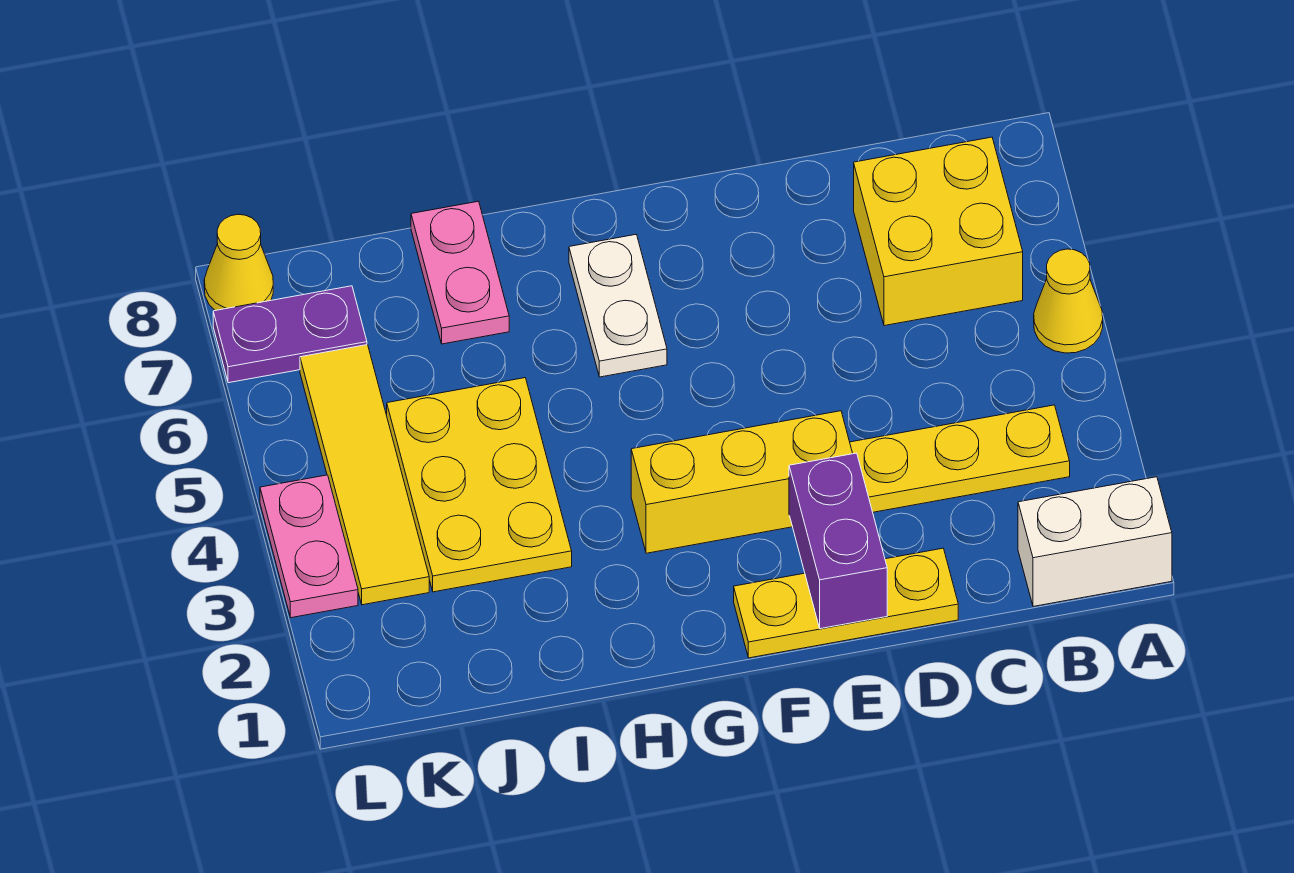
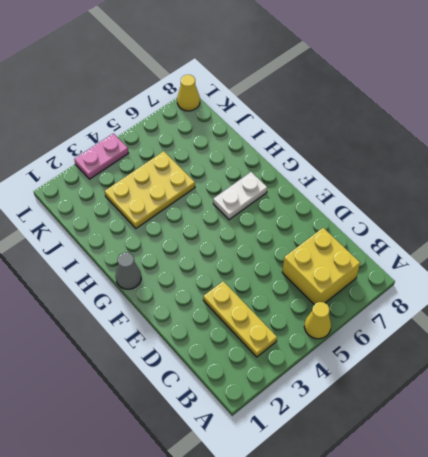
grey cone G1 level 1 -> none
none -> white brick A1:B1 level 1
none -> yellow plate D1:F1 level 1
none -> yellow brick E3:G3 level 1

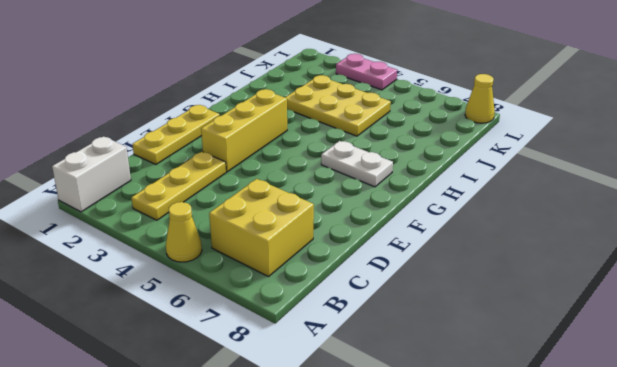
none -> pink plate I7:I8 level 1
none -> yellow tile K3:K6 level 1
none -> purple plate K7:L7 level 1

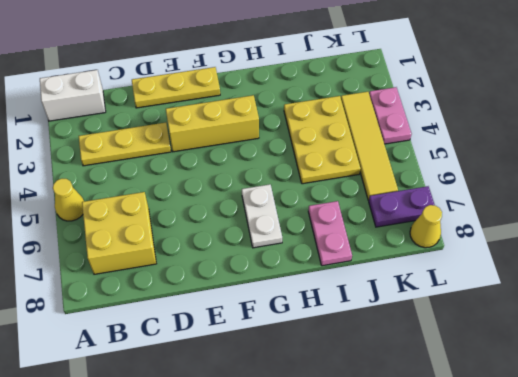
none -> purple brick E1:E2 level 2

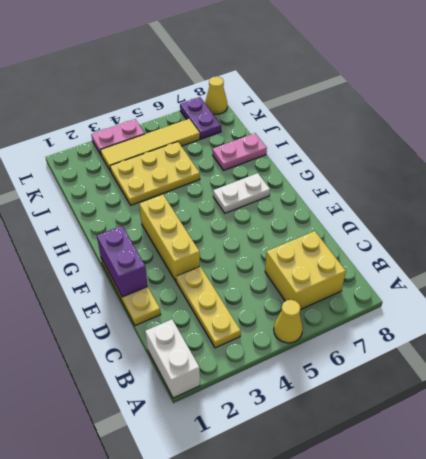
purple brick E1:F1 level 2 -> purple brick E1:E2 level 2

